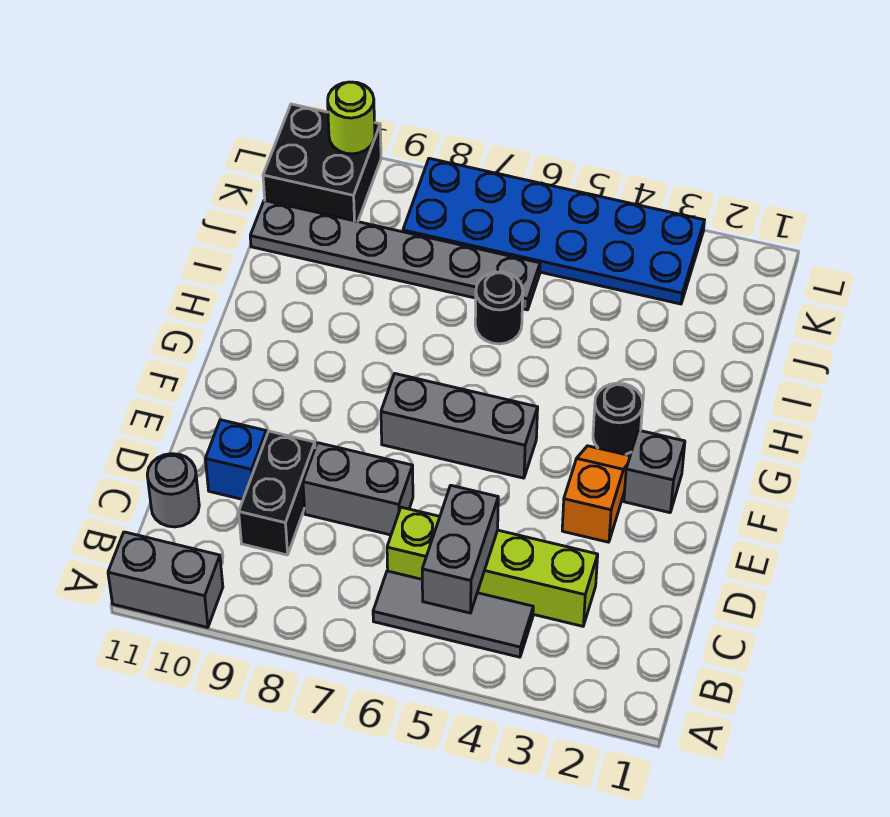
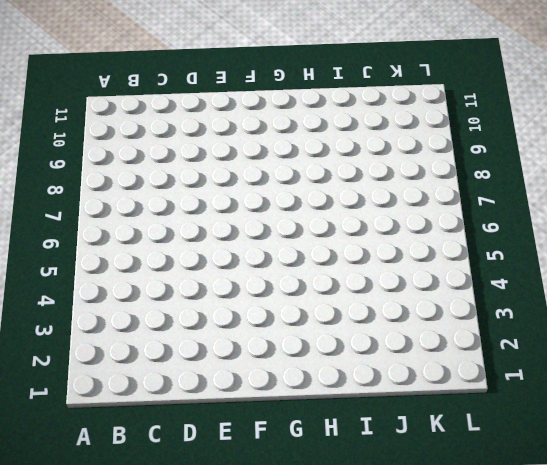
none -> grey brick A10:A11 level 1
none -> grey tile B4:B6 level 1
none -> lime brick C3:C6 level 1

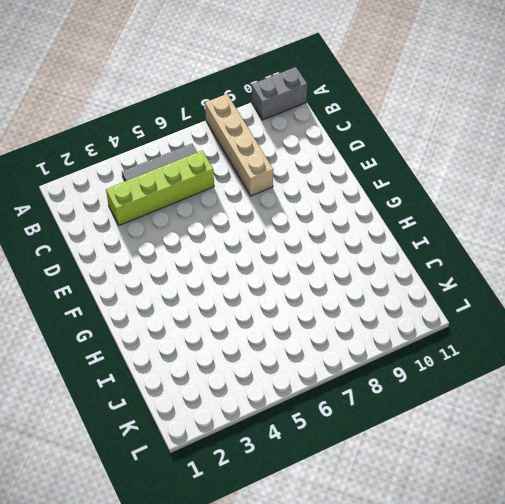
tan brick A8:D8 level 1 -> grey brick D7:D8 level 1
none -> black brick C9:D9 level 1
none -> grey round brick C11 level 1
none -> blue brick D10 level 1

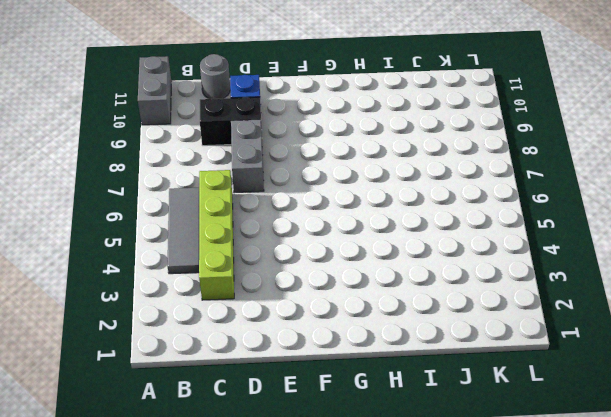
none -> orange slope E3:F3 level 1 top E
none -> grey brick F2 level 1
none -> grey brick F5:F7 level 1

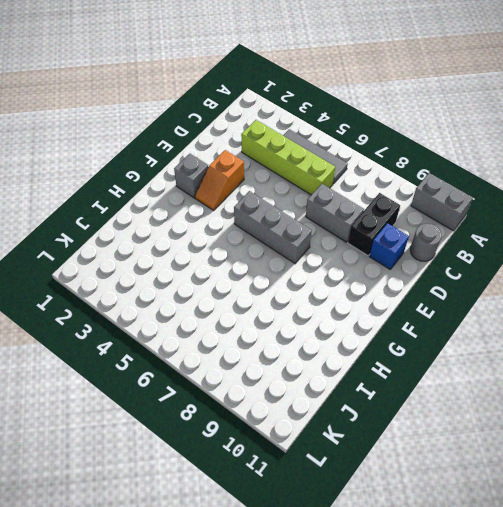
none -> black round brick G3 level 1
none -> black round brick I6 level 1
none -> grey plate J6:J11 level 1

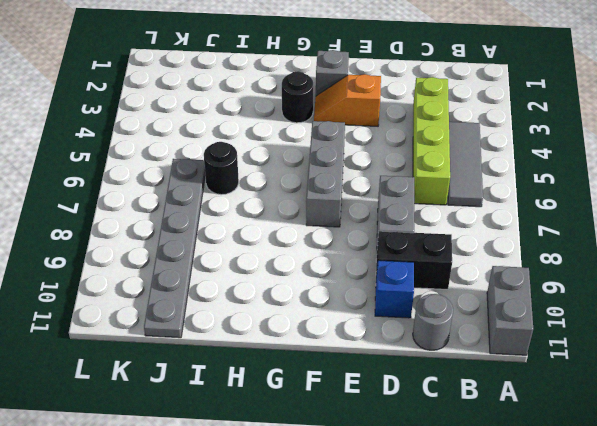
none -> blue plate K3:L8 level 1
none -> black brick K10:L11 level 1
none -> grey brick B5:C5 level 2

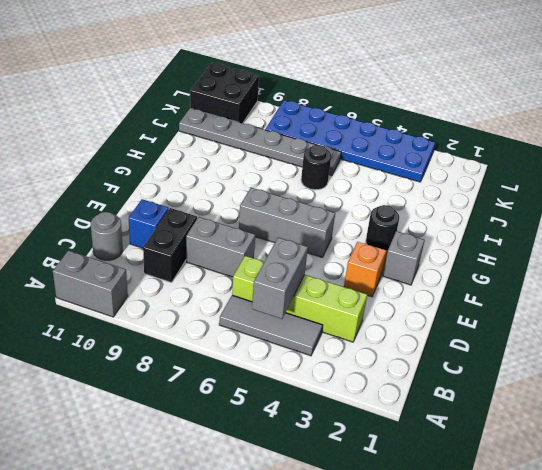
none -> lime round brick L10 level 2

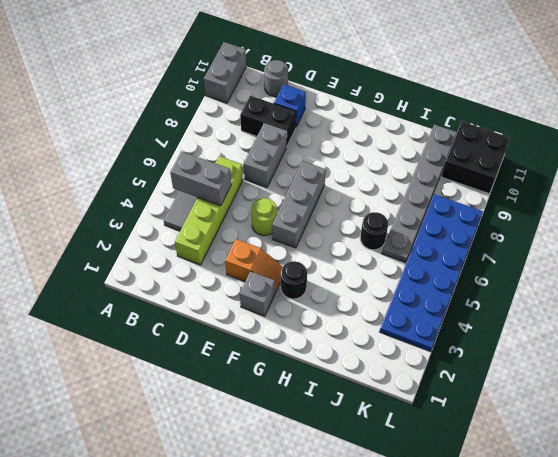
lime round brick E5 level 1 -> lime round brick L10 level 2

